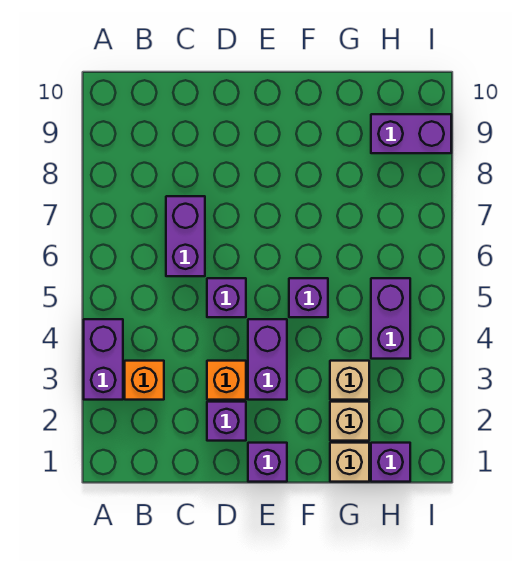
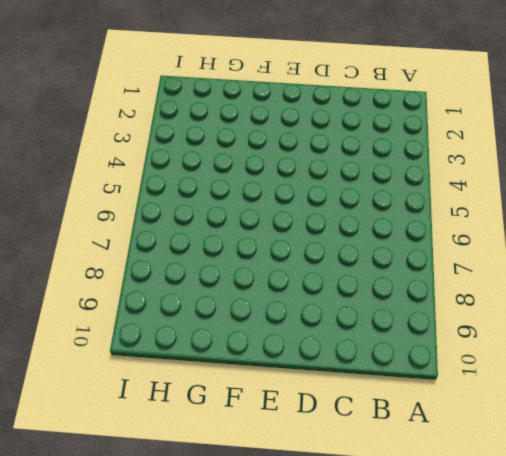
none -> purple brick A3:A4 level 1
none -> orange brick B3 level 1
none -> purple brick C6:C7 level 1

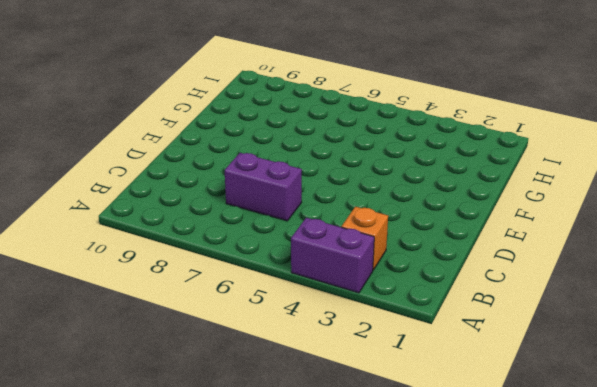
none -> purple brick D2 level 1
none -> orange brick D3 level 1
none -> purple brick D5 level 1

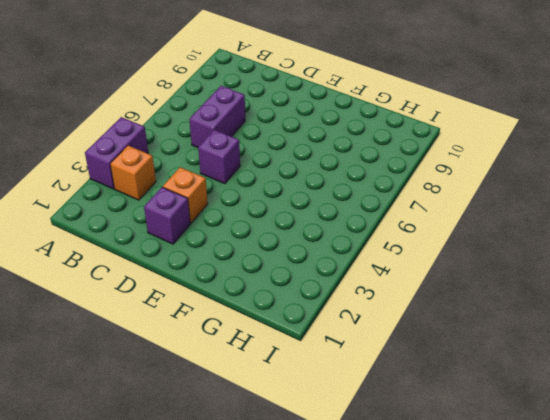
none -> purple brick E1 level 1
none -> purple brick E3:E4 level 1
none -> purple brick F5 level 1

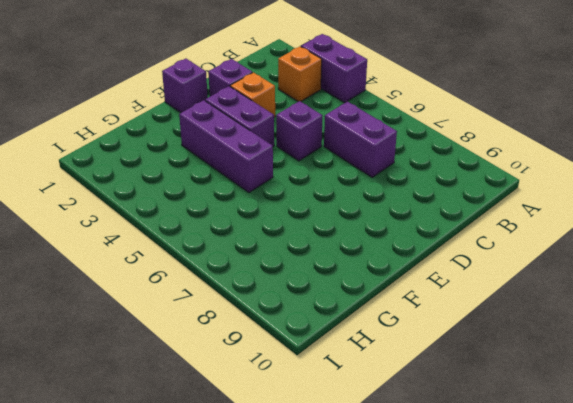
purple brick F3:F5 level 1 -> purple brick F5 level 1
none -> tan brick G1 level 1
none -> tan brick G2 level 1
none -> tan brick G3 level 1

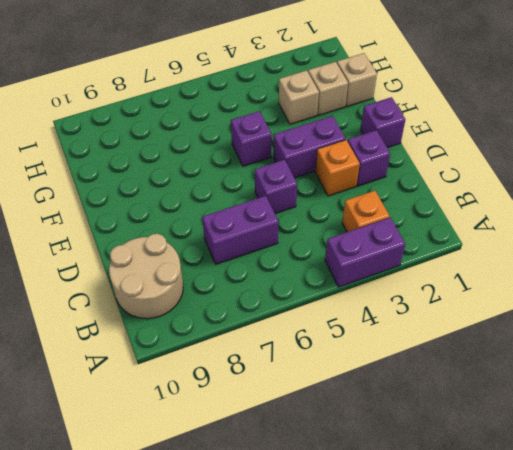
tan round brick B9:C10 level 1 -> none
none -> purple brick H1 level 1
none -> purple brick H4:H5 level 1
none -> purple brick H9:I9 level 1

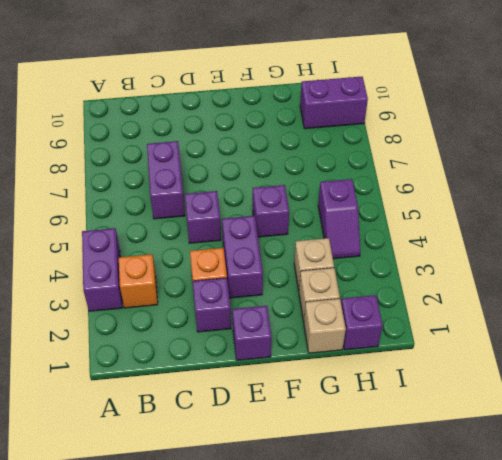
purple slope H4:H5 level 1 top 5 -> purple brick H4:H5 level 1

